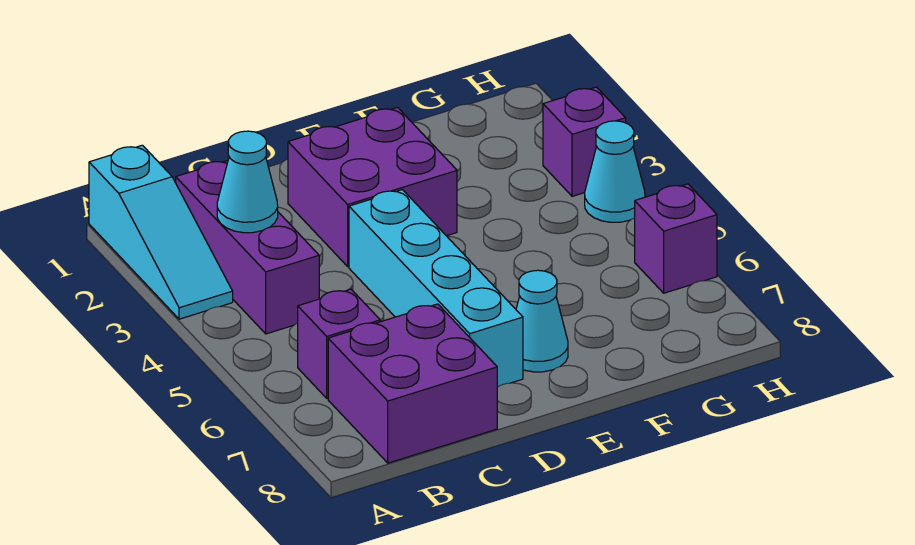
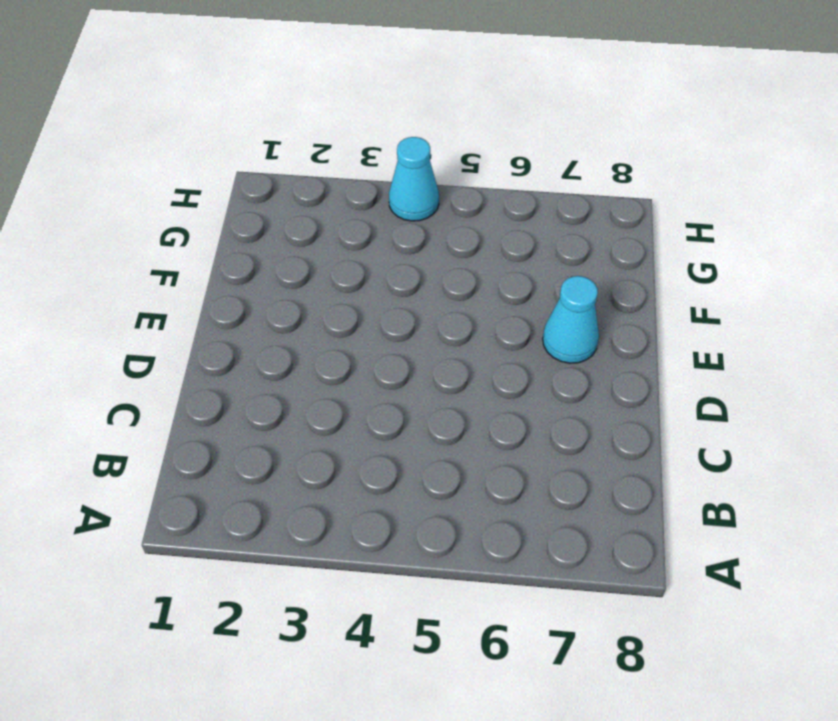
none -> cyan slope A1:A3 level 1 top 1
none -> purple brick B2:B4 level 1

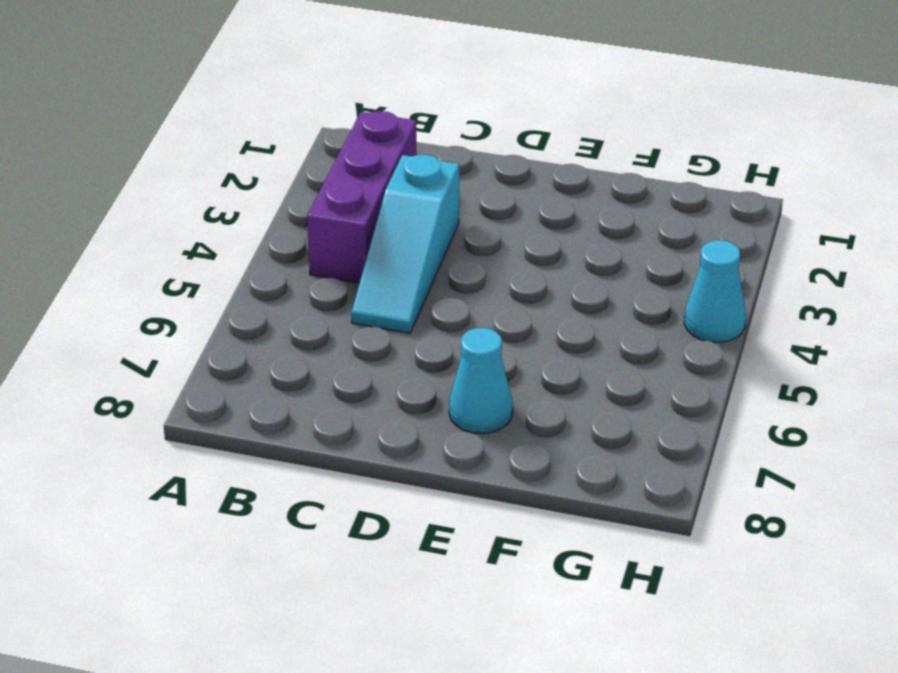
cyan slope C3:C5 level 1 top 3 -> cyan slope A1:A3 level 1 top 1
none -> purple brick B6 level 1
none -> purple brick B7:C8 level 1

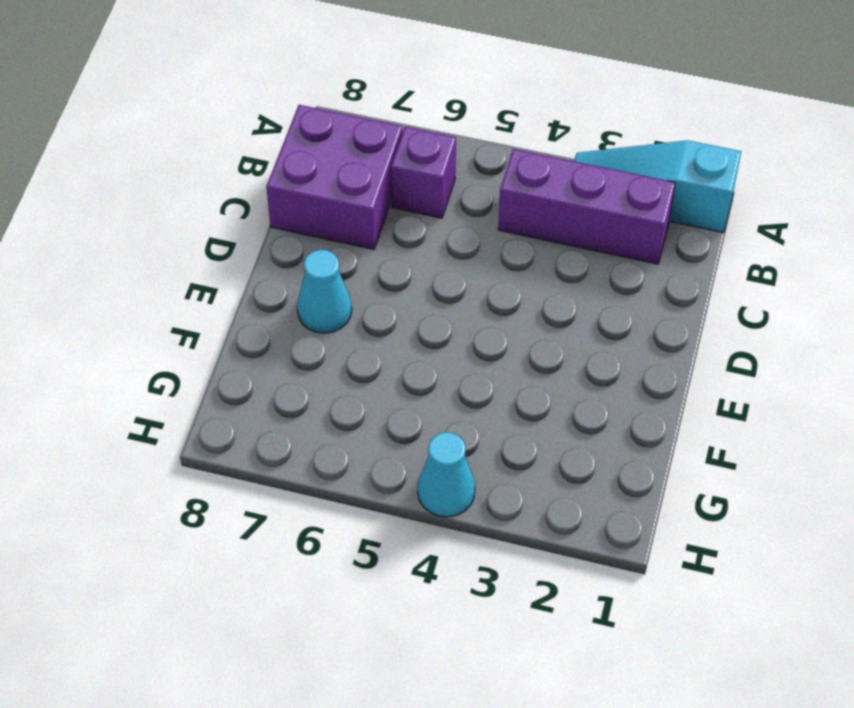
none -> purple brick D2:E3 level 1
none -> cyan brick D4:D7 level 1

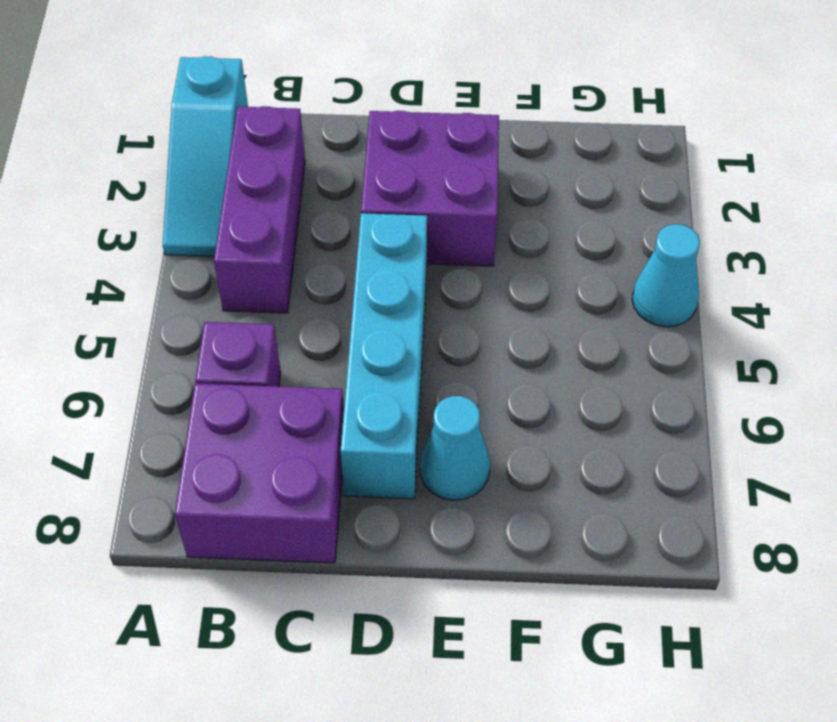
none -> purple brick H3 level 1
none -> purple brick H6 level 1

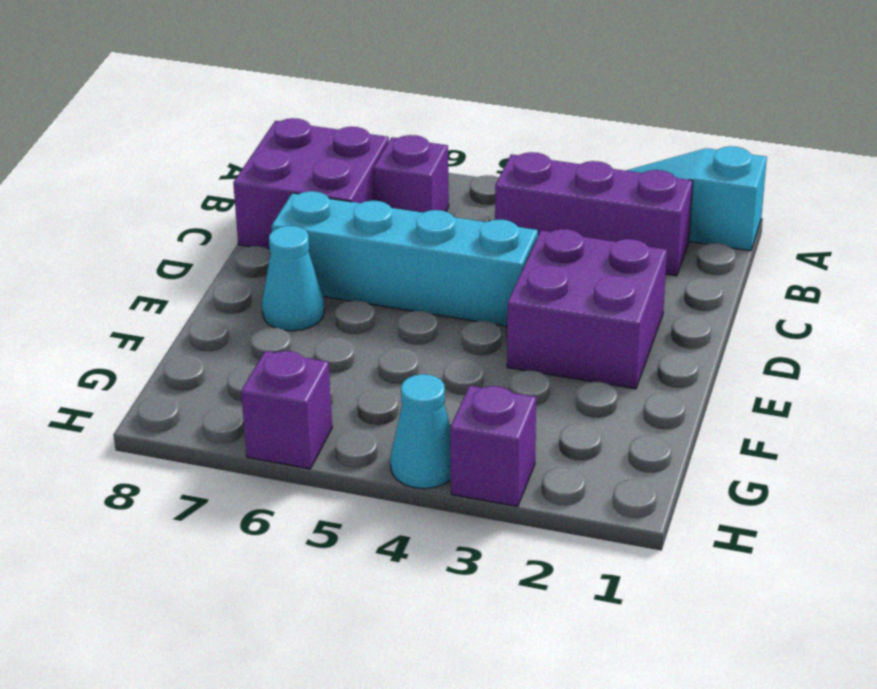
none -> cyan cone B3 level 2

